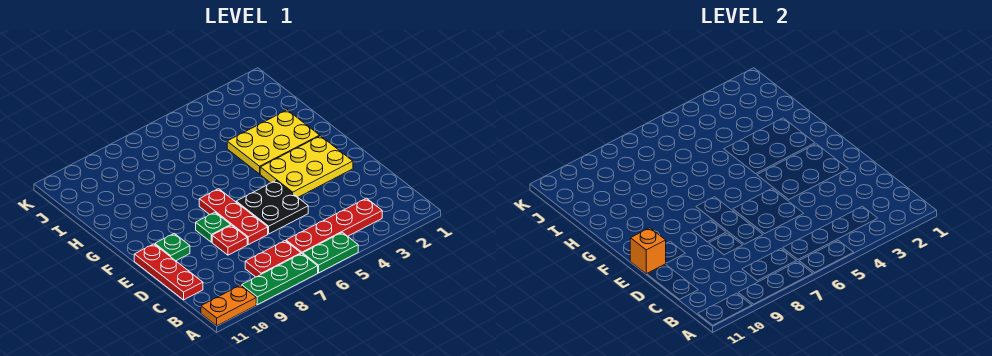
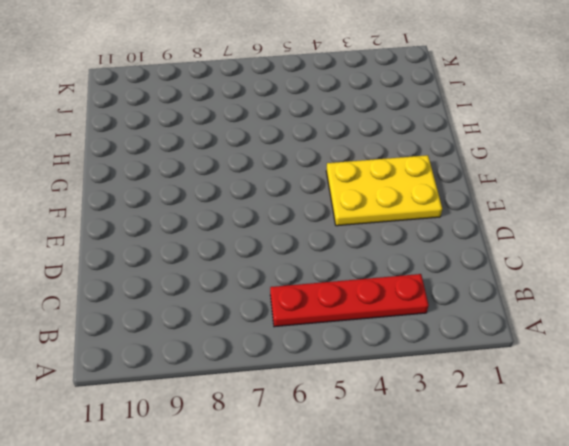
none -> green plate A5:A6 level 1
none -> green plate A7:A9 level 1
none -> orange plate A10:A11 level 1

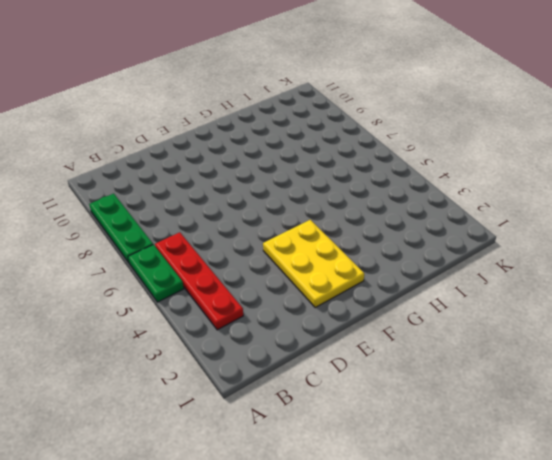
none -> orange plate A10:A11 level 1
none -> red plate B7:B8 level 1
none -> red plate C11:E11 level 1

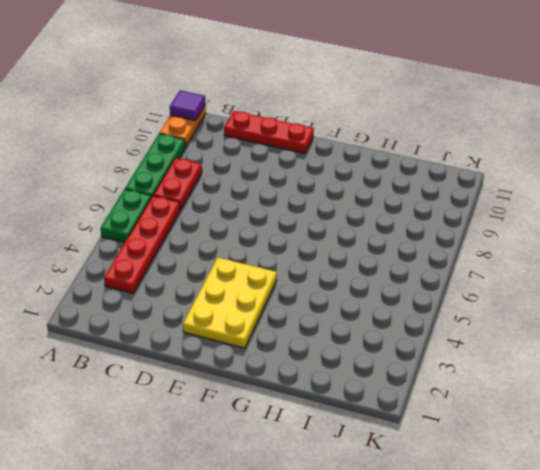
purple tile A11 level 2 -> none
none -> black plate D5:E6 level 1
none -> red plate D7:F7 level 1
none -> red plate D8 level 1

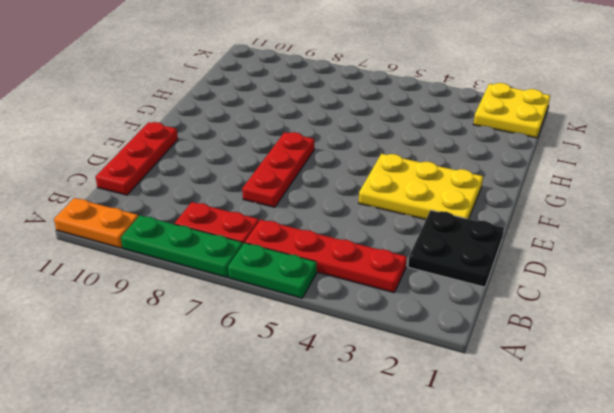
black plate C1:D2 level 1 -> black plate D5:E6 level 1
yellow plate J1:K2 level 1 -> none
none -> red plate D8 level 1
none -> green plate E8 level 1
none -> green plate E10 level 1

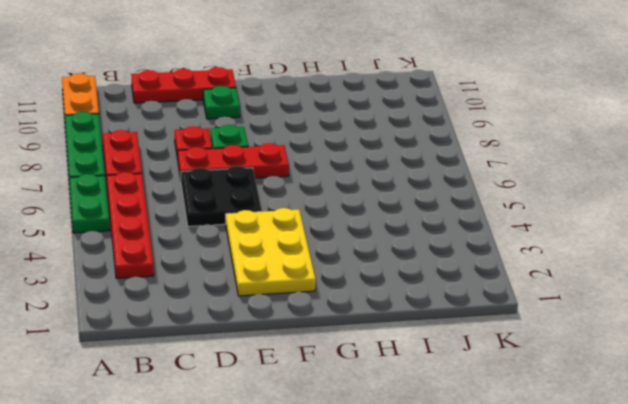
none -> yellow plate G2:H4 level 1
none -> orange brick E11 level 2

